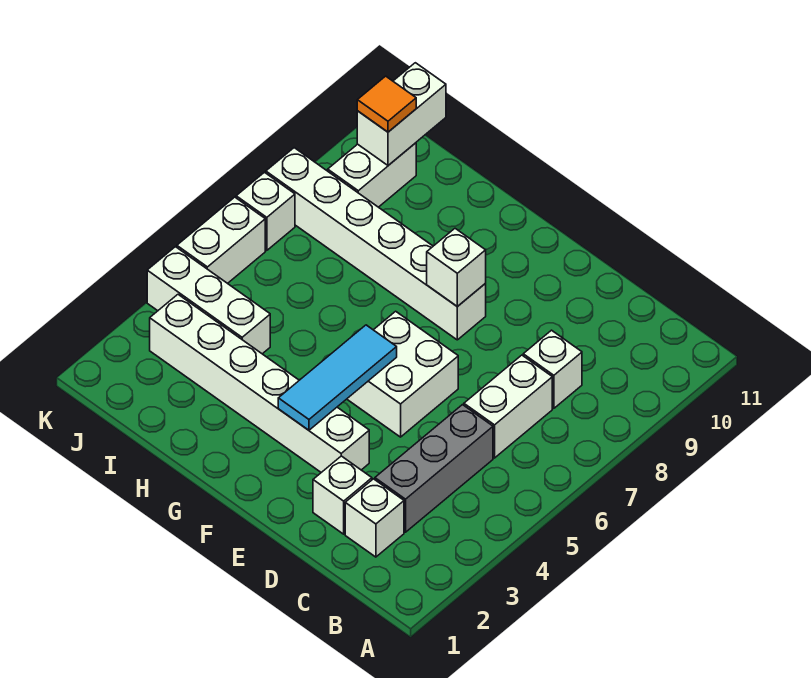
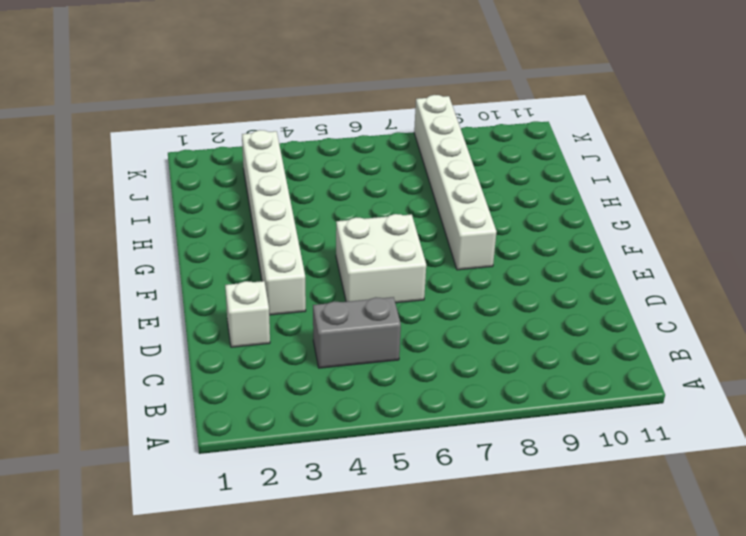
grey brick C4:C5 level 1 -> grey brick C3:C5 level 1
none -> white brick C2 level 1
none -> white brick C6:C7 level 1
none -> white brick C8 level 1

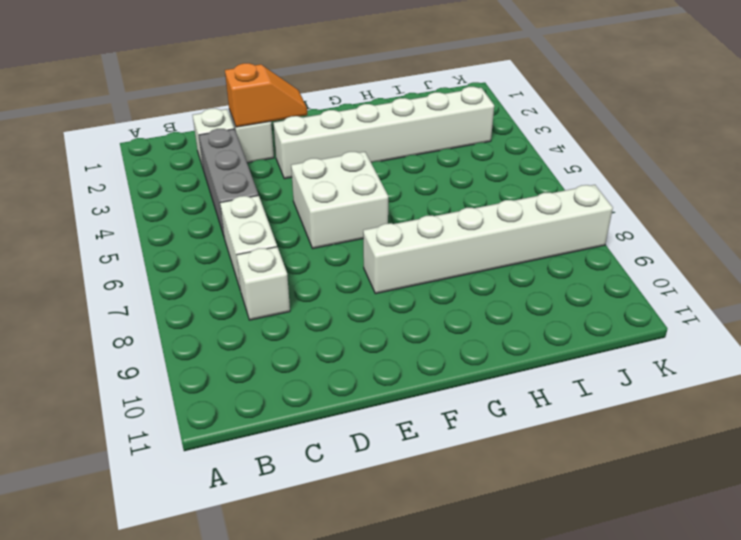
orange slope D2:E2 level 2 top D -> none
none -> white brick I4:K4 level 1
none -> white brick J9:J10 level 1
none -> white brick K5:K6 level 1

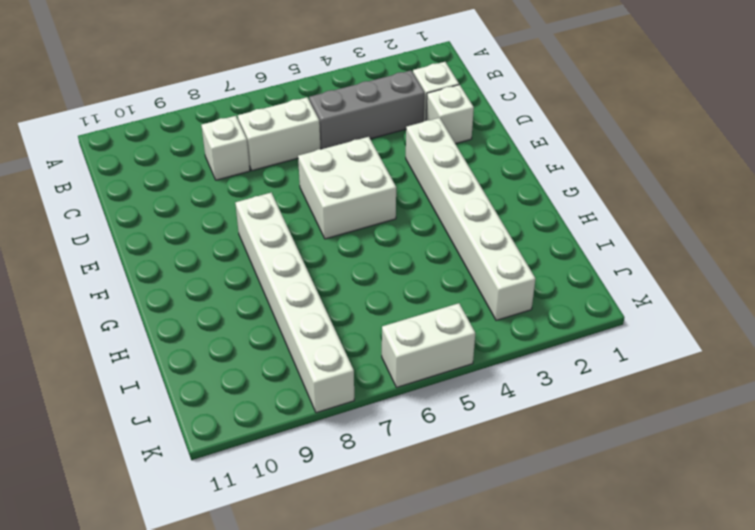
none -> white brick I4:K4 level 1
none -> white brick J9:J10 level 1
none -> white brick K7 level 1

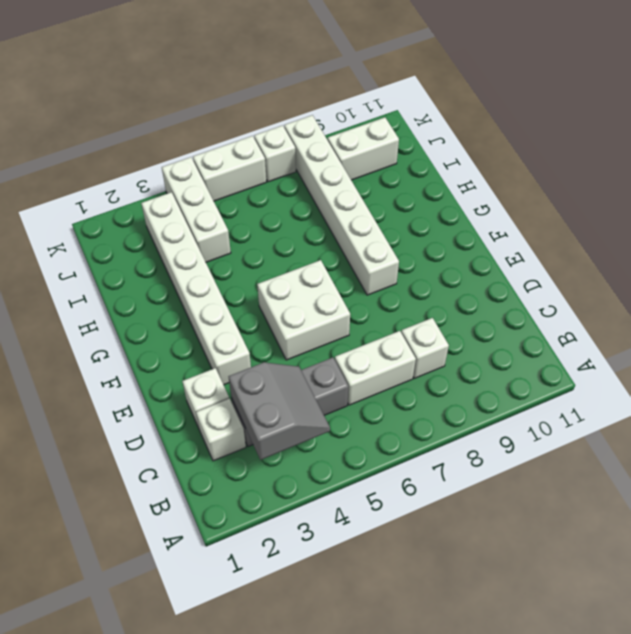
grey slope B3:C4 level 2 top 3 -> none
none -> cyan tile F3:F5 level 2
none -> white brick F8 level 2
none -> white brick J10:J11 level 2

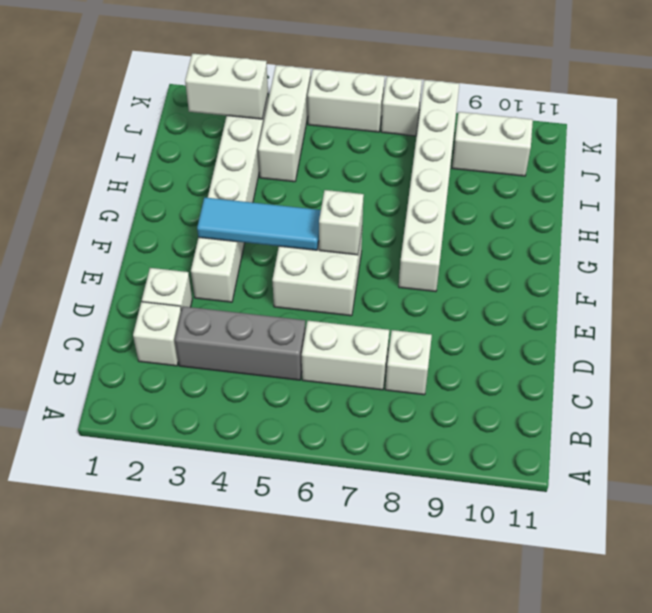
white brick F6 level 2 -> white brick F8 level 2
white brick J2:J3 level 2 -> white brick J10:J11 level 2
none -> orange tile J10 level 3

